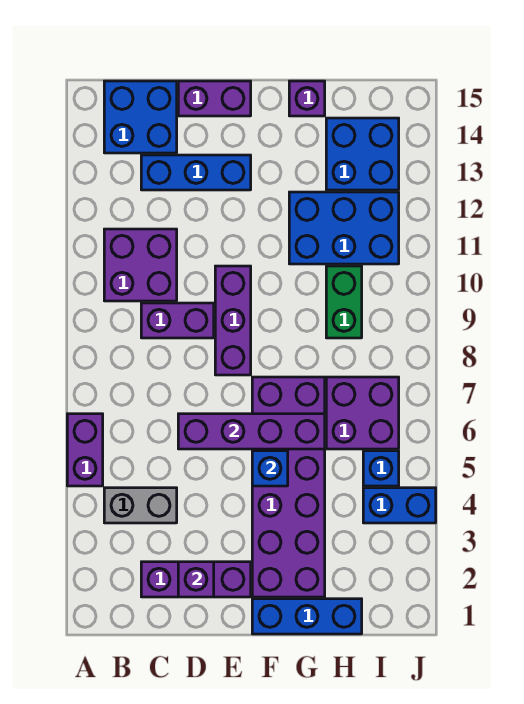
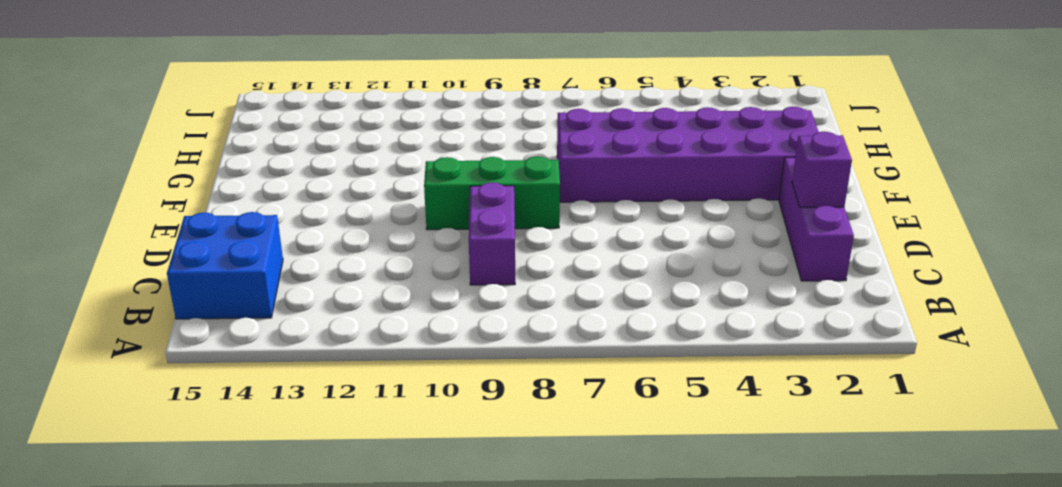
green brick E8:E10 level 1 -> purple brick E8:E10 level 1
none -> purple brick A5:A6 level 1
none -> grey brick B4:C4 level 1
none -> purple brick B10:C11 level 1

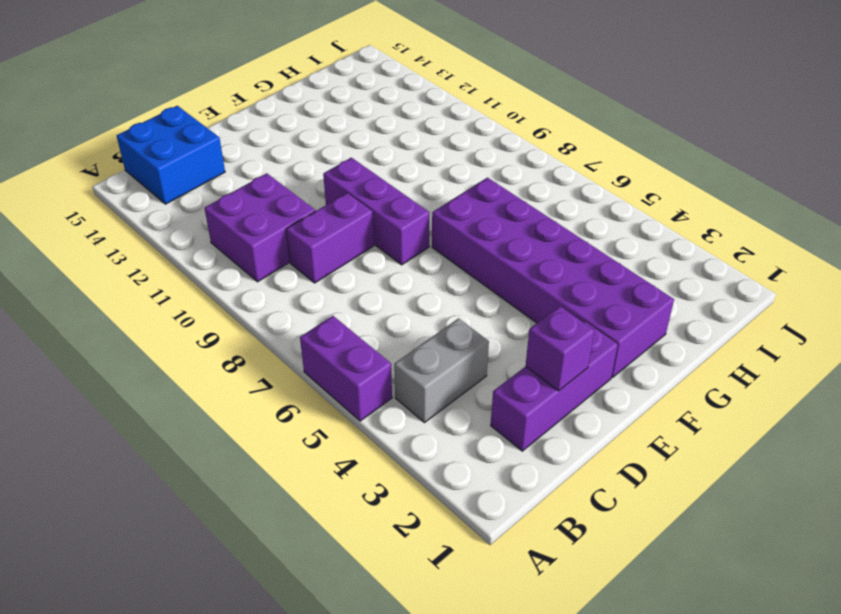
none -> blue brick C13:E13 level 1
none -> purple brick D15:E15 level 1
none -> blue brick F1:H1 level 1

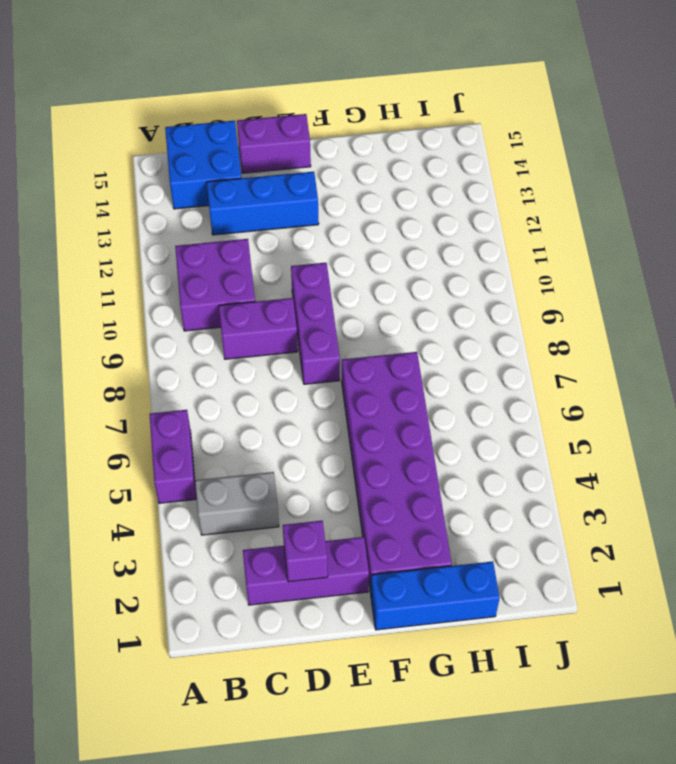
none -> blue brick G11:I12 level 1
none -> purple brick G15 level 1
none -> purple brick H6:I7 level 1

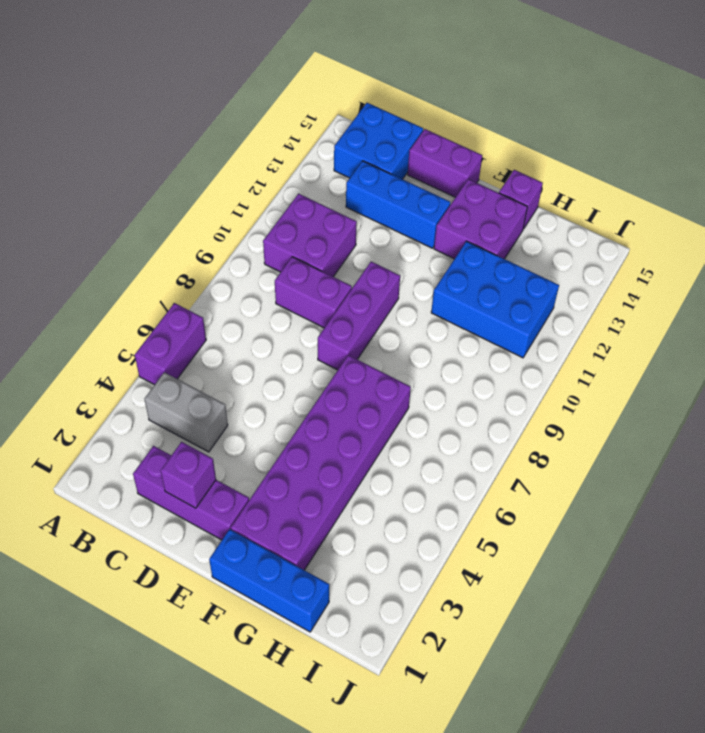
purple brick F13:G14 level 1 -> purple brick H6:I7 level 1
none -> green brick H9:H10 level 1
none -> blue brick H13:I14 level 1
none -> blue brick I4:J4 level 1

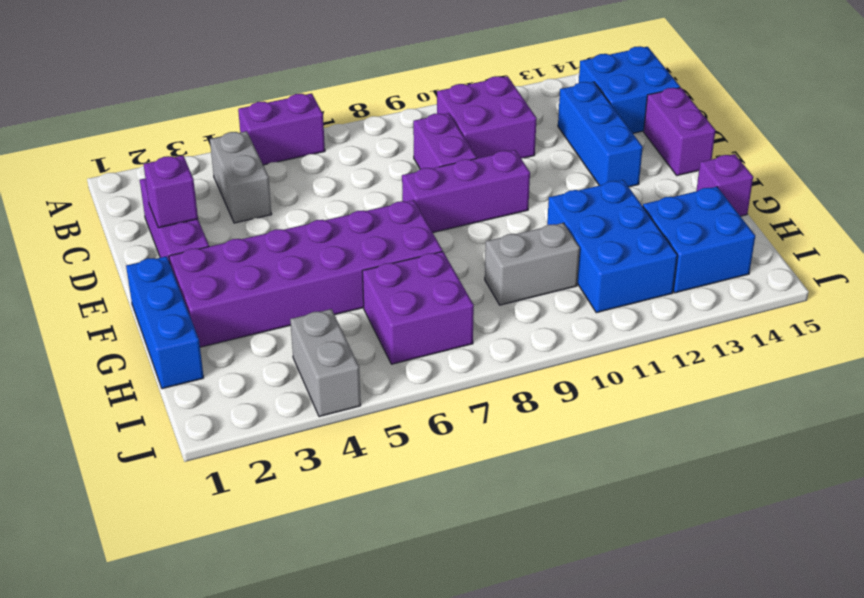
grey brick H9:H10 level 1 -> green brick H9:H10 level 1
grey brick I4:J4 level 1 -> blue brick I4:J4 level 1
none -> blue brick I5 level 1
none -> purple brick D6:G6 level 2
none -> blue brick F5 level 2

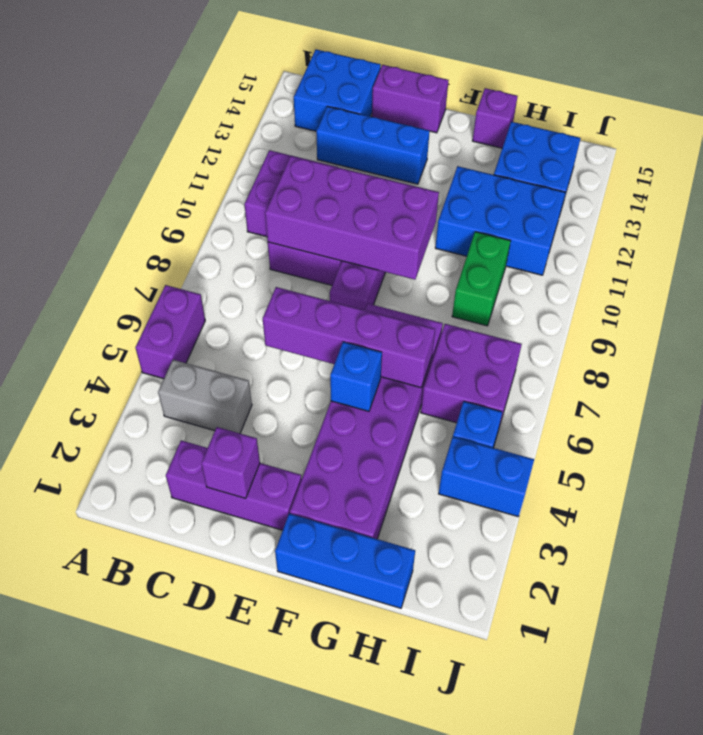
purple brick C9:F10 level 2 -> none

